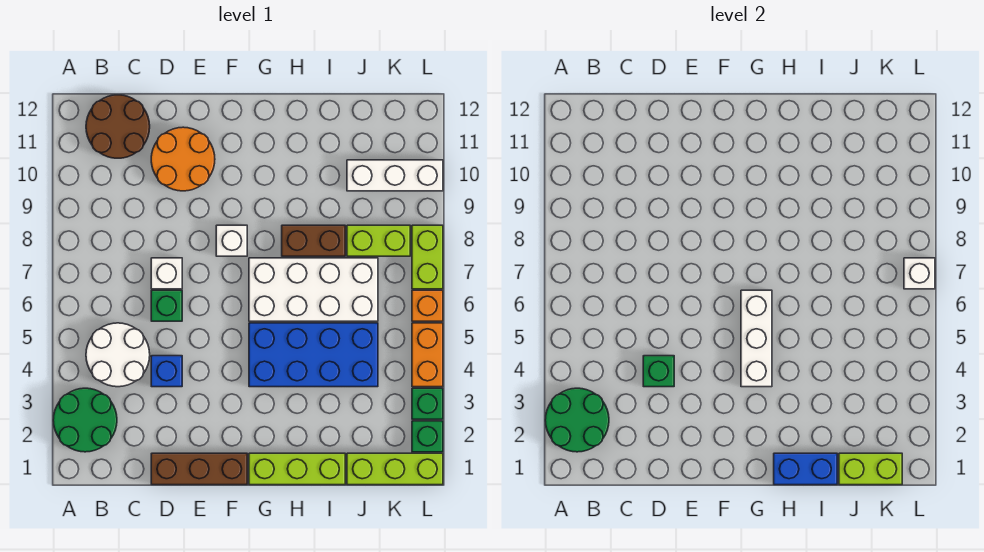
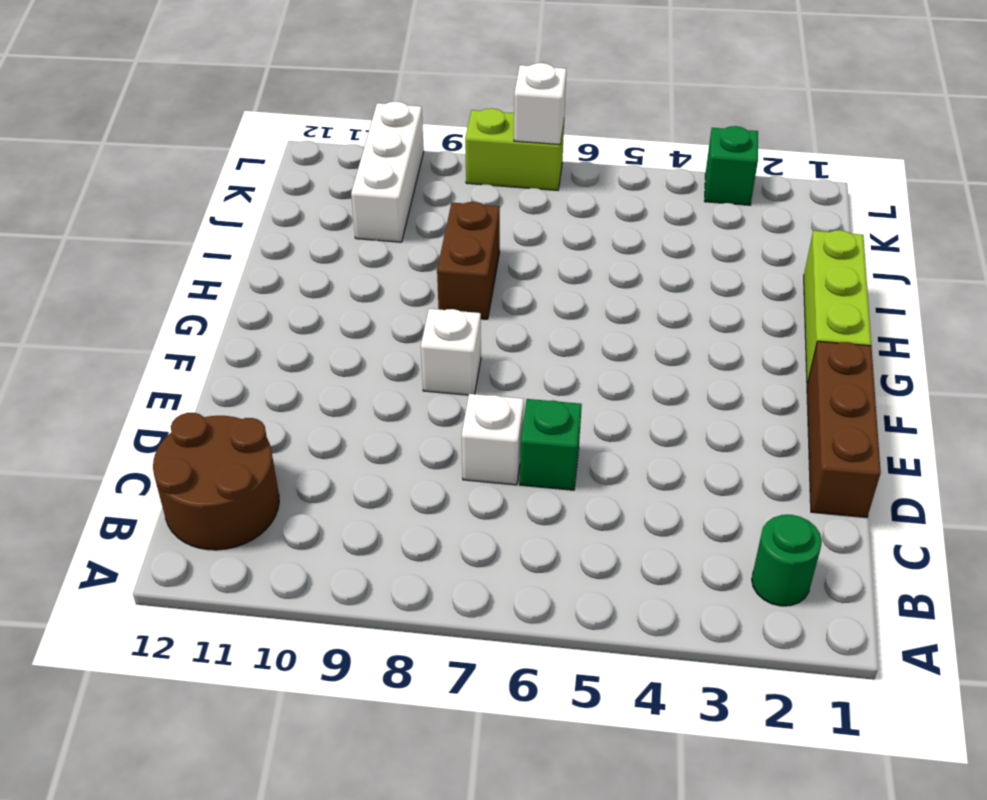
green round brick B2 level 1 -> green round brick A2:B3 level 1
none -> white round brick B4:C5 level 1
none -> blue brick D4 level 1
none -> orange round brick D10:E11 level 1

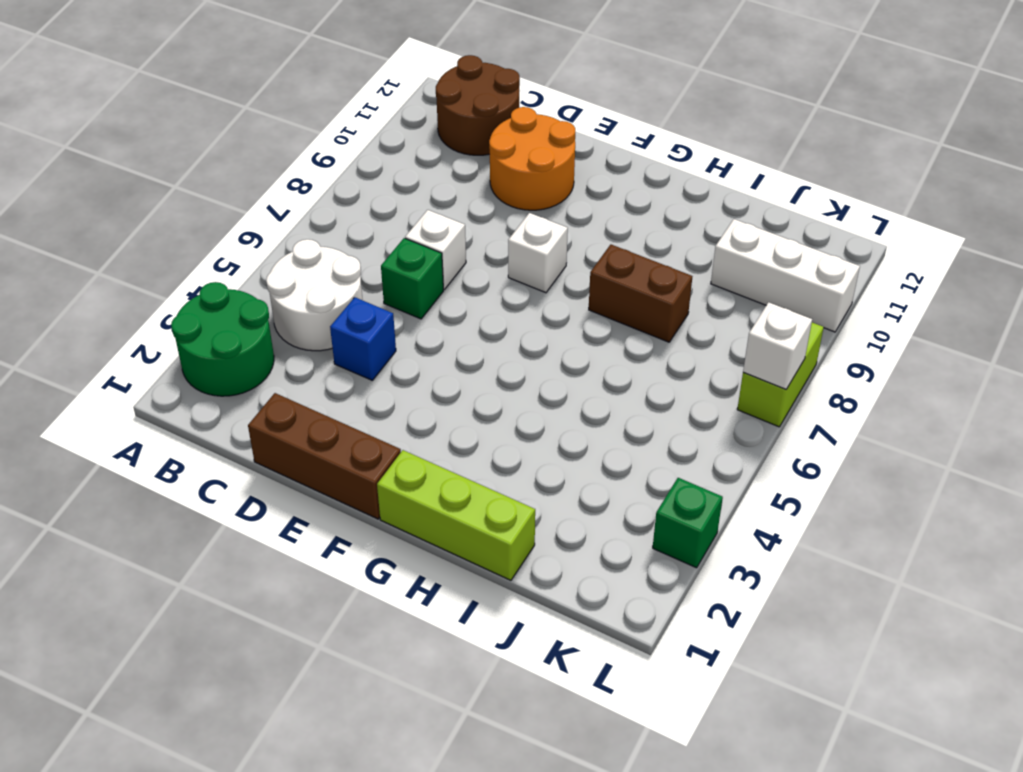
none -> blue brick G4:J5 level 1
none -> white brick G6:J7 level 1
none -> lime brick J1:L1 level 1

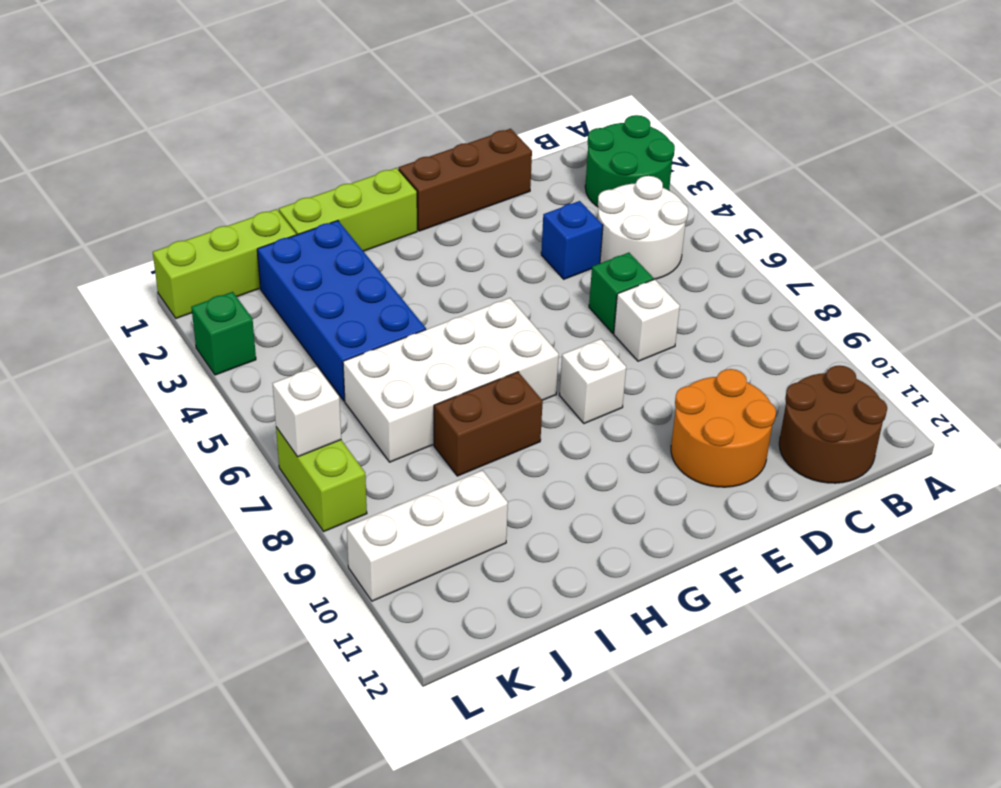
blue brick I2:J5 level 1 -> blue brick G4:J5 level 1
none -> lime brick J8:K8 level 1
none -> green brick L2 level 1
none -> orange brick L4:L5 level 1

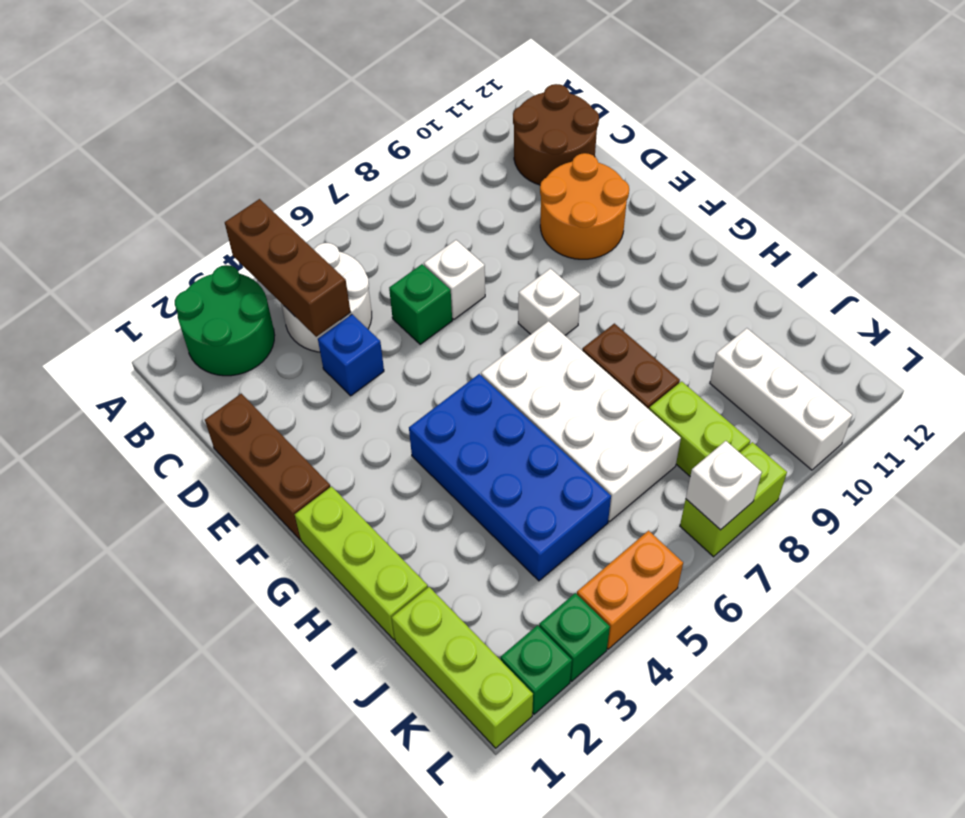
brown brick A4:C4 level 2 -> none
none -> orange brick L6 level 1
none -> green round brick A2:B3 level 2
none -> green brick D4 level 2

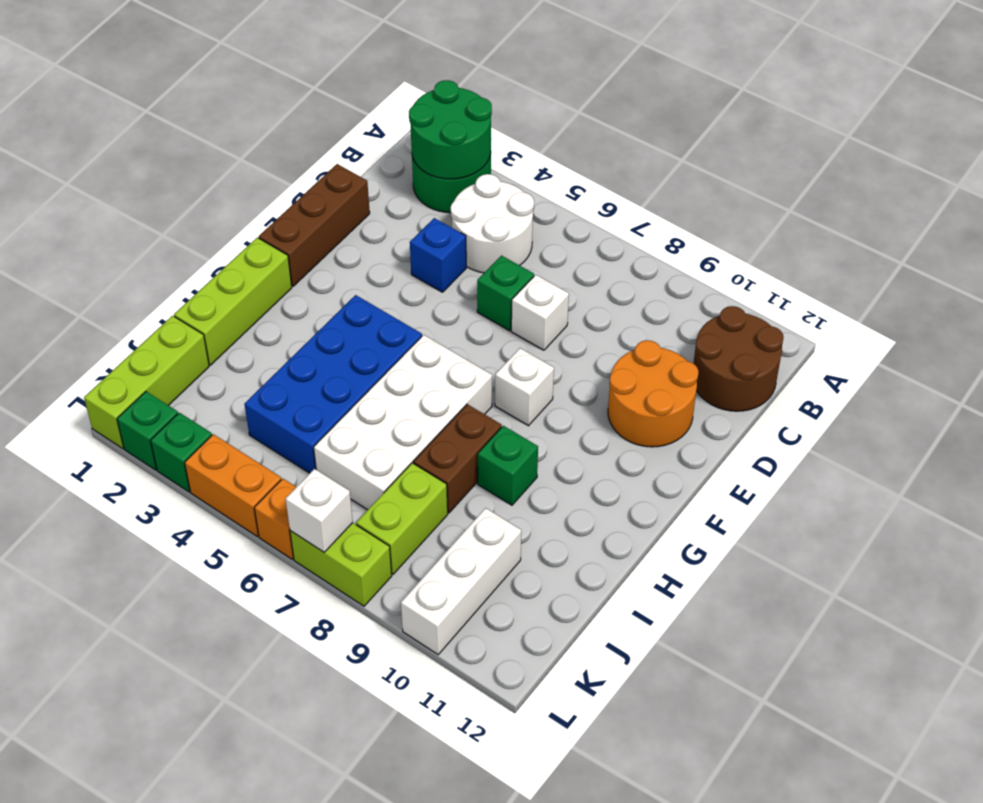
green brick H9 level 1 -> green brick D4 level 2
none -> white brick G4:G6 level 2
none -> blue brick H1:I1 level 2
none -> lime brick J1:K1 level 2

